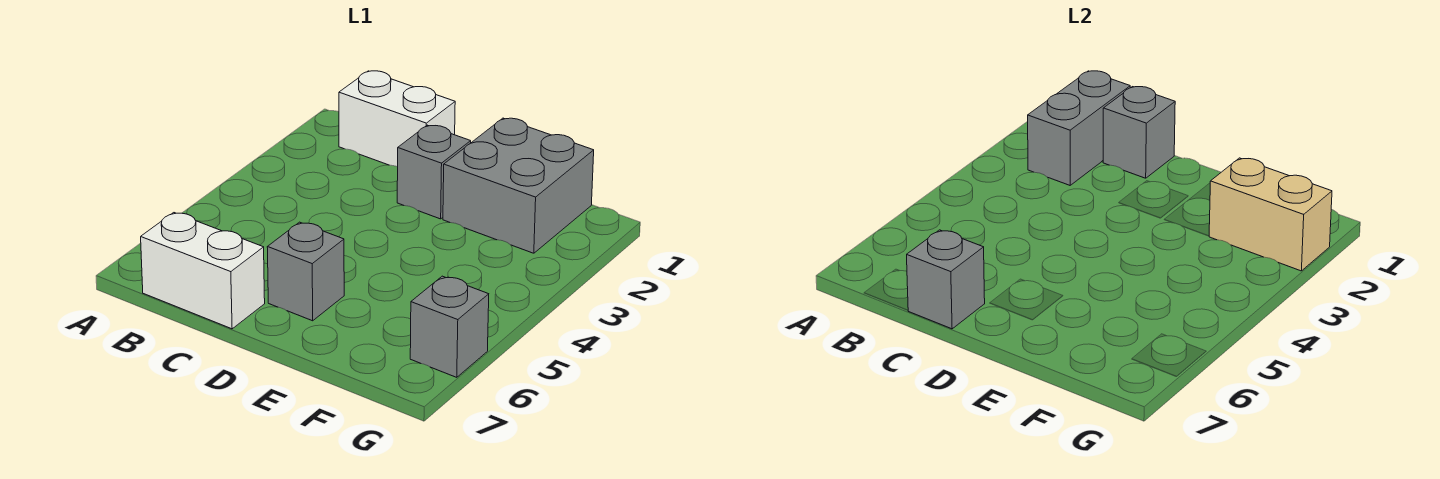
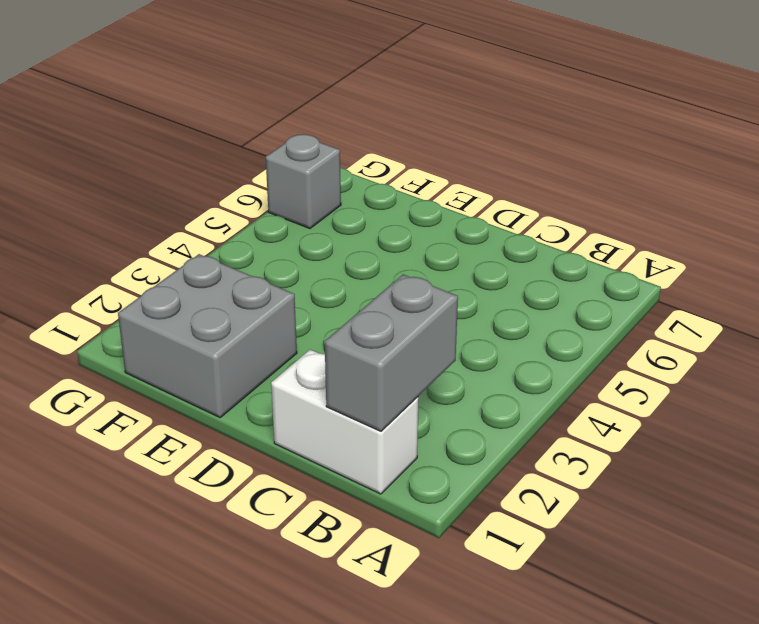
none -> white brick B7:C7 level 1
none -> grey brick D2 level 1

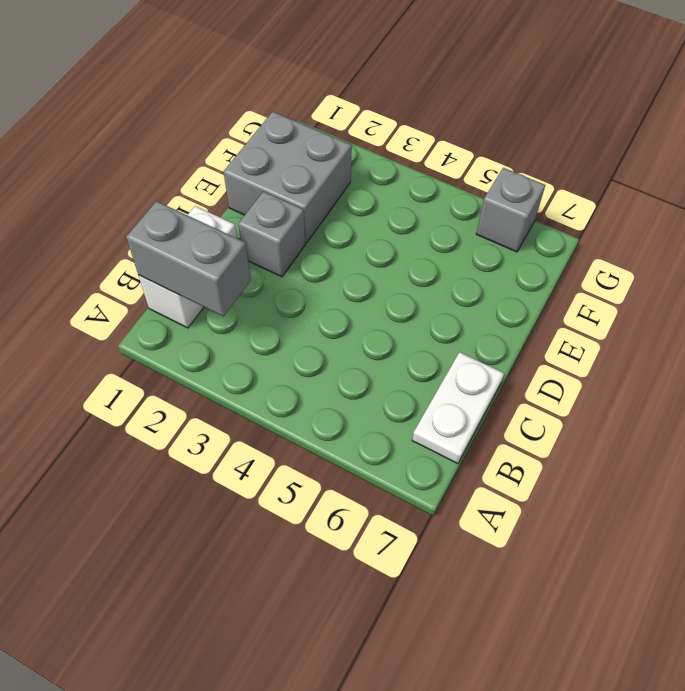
white plate B7:C7 level 1 -> white brick B7:C7 level 1
none -> grey brick D6 level 1
none -> grey brick C1 level 2

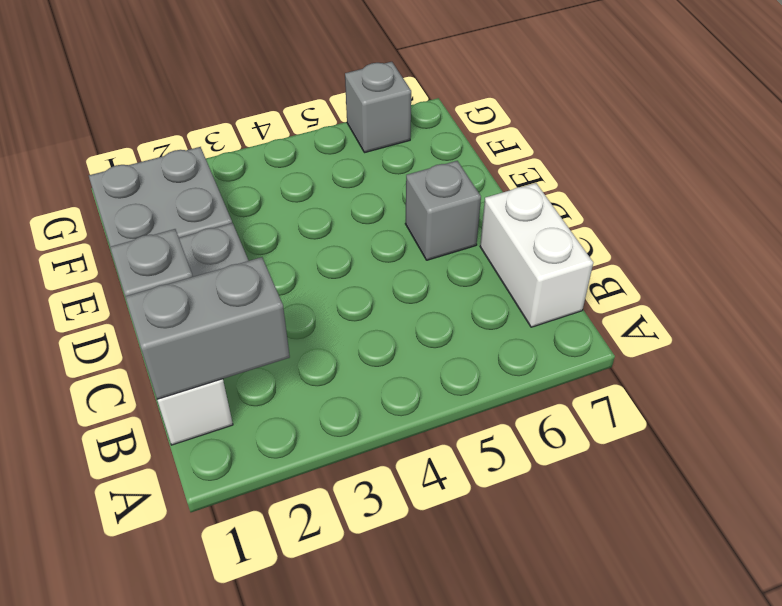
none -> grey brick C7 level 2
none -> tan brick F2:G2 level 2

